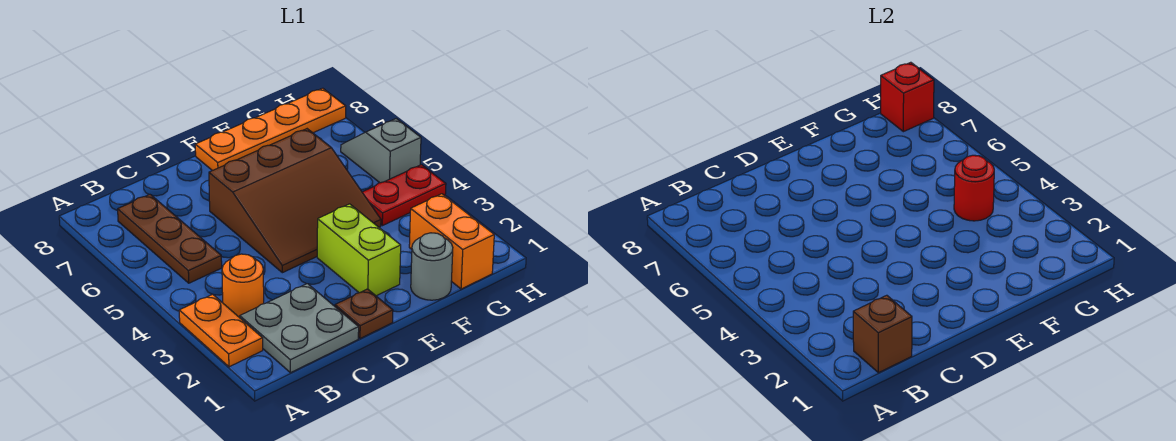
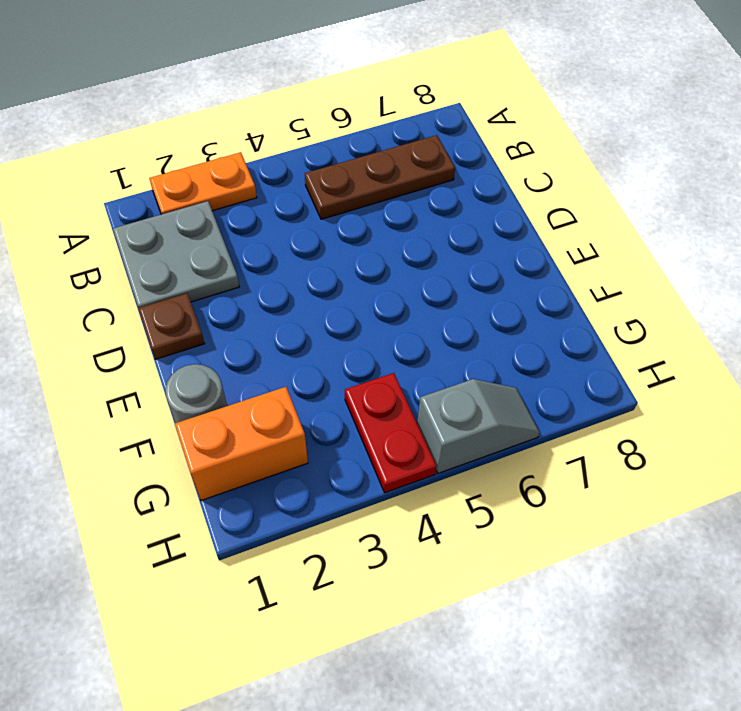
none -> orange round brick B3 level 1
none -> brown slope D4:F6 level 1 top 6
none -> lime brick E2:E3 level 1

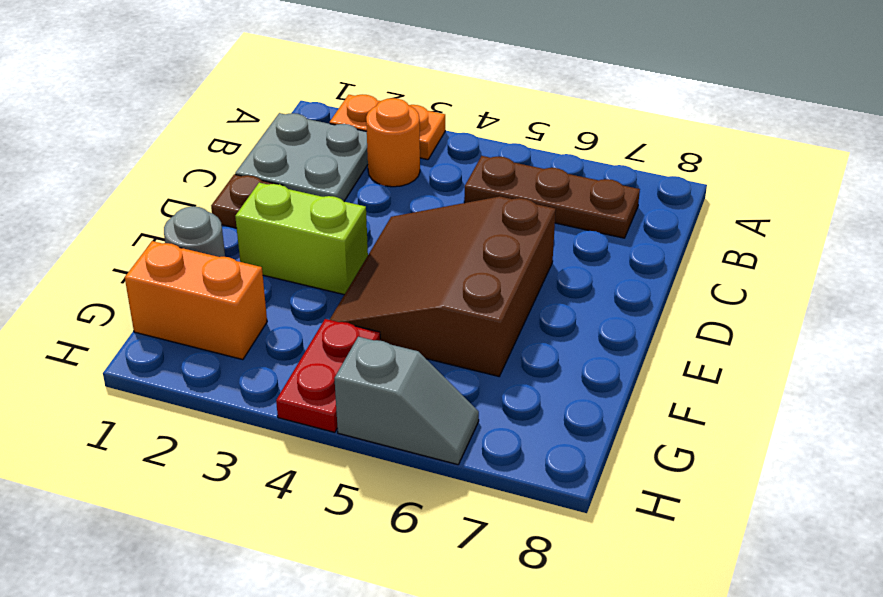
none -> orange plate E8:H8 level 1
none -> brown brick B1 level 2
none -> red round brick G4 level 2

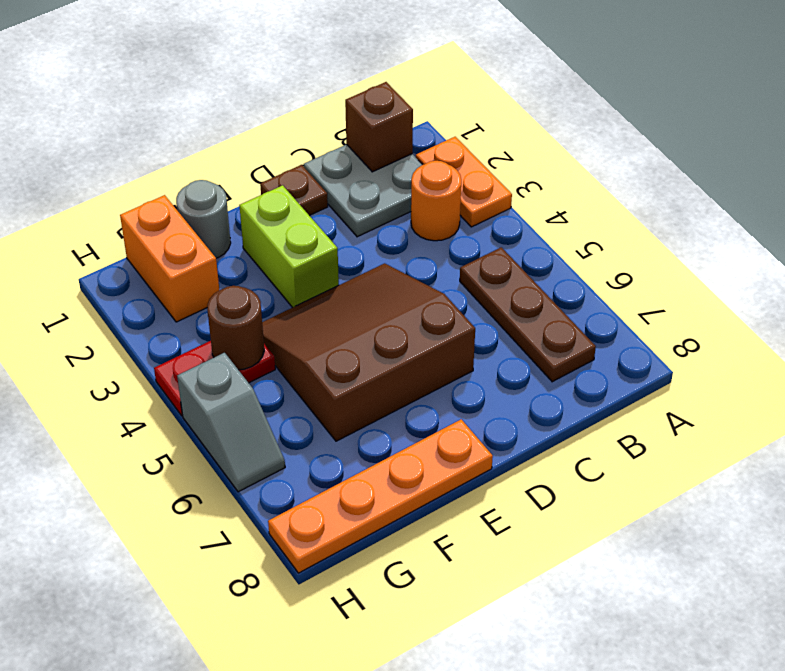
brown round brick G4 level 2 -> red round brick G4 level 2
none -> red brick H8 level 2

